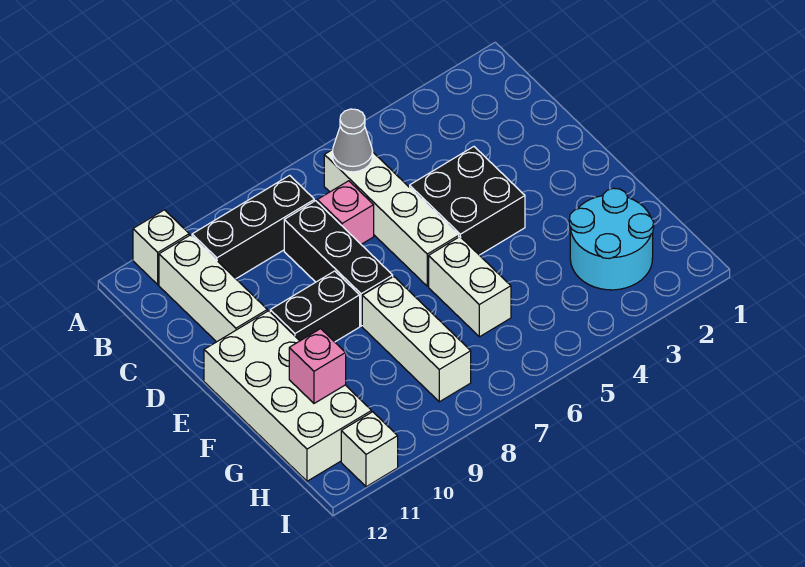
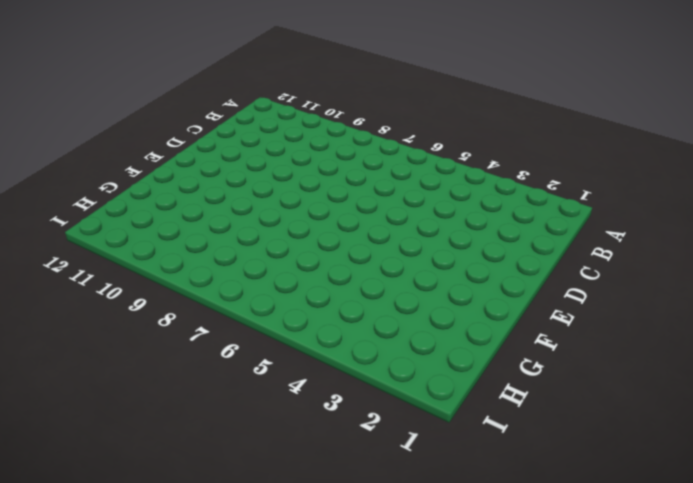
none -> white brick A11 level 1
none -> white brick B6:E6 level 1
none -> black brick B8:B10 level 1

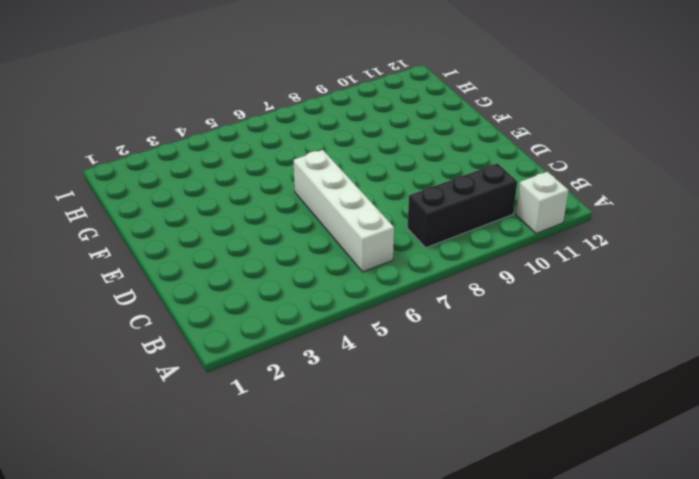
none -> white brick B11:D11 level 1
none -> pink brick C7 level 1
none -> black brick C8:E8 level 1

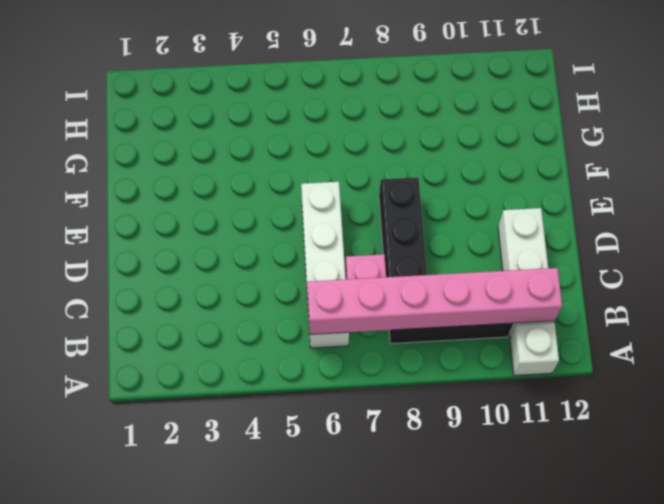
pink brick B6:B11 level 2 -> grey cone B6 level 2
none -> black brick D4:E5 level 1
none -> black brick E9:E10 level 1
none -> white brick E11:H12 level 1

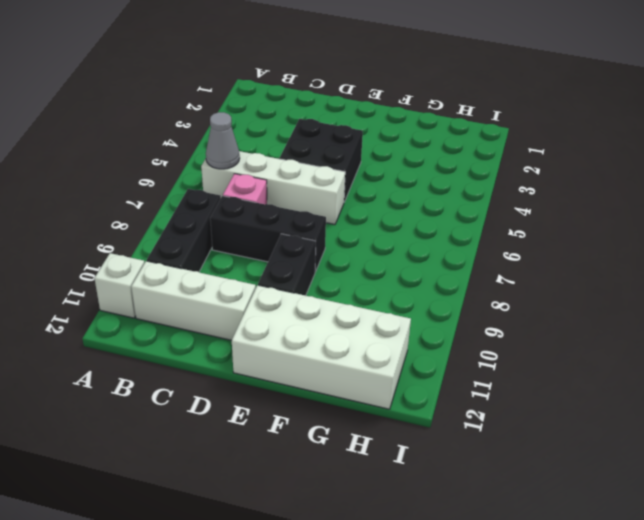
none -> white brick F6:G6 level 1
none -> white brick F8:H8 level 1
none -> cyan round brick G2:H3 level 1

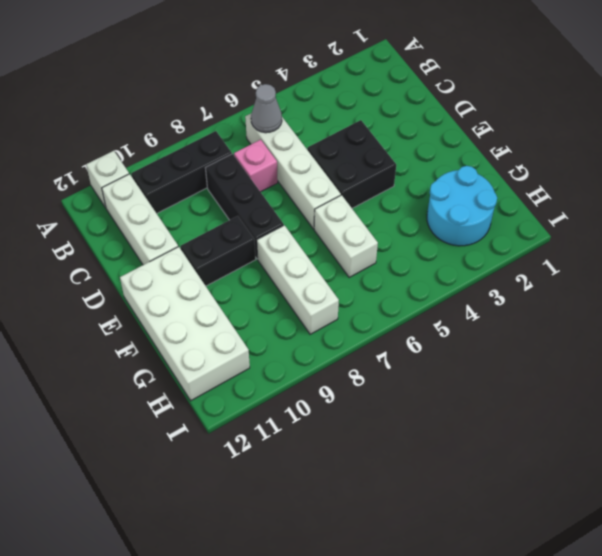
none -> white brick I11 level 1
none -> pink brick G11 level 2

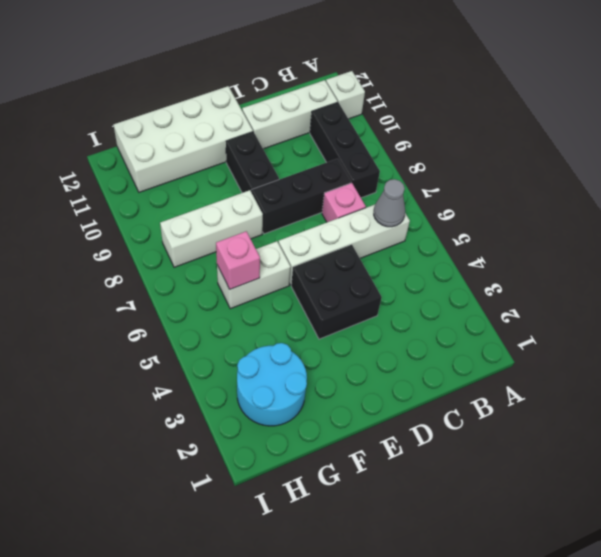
pink brick G6 level 2 -> pink brick G11 level 2
none -> white brick I11 level 1

